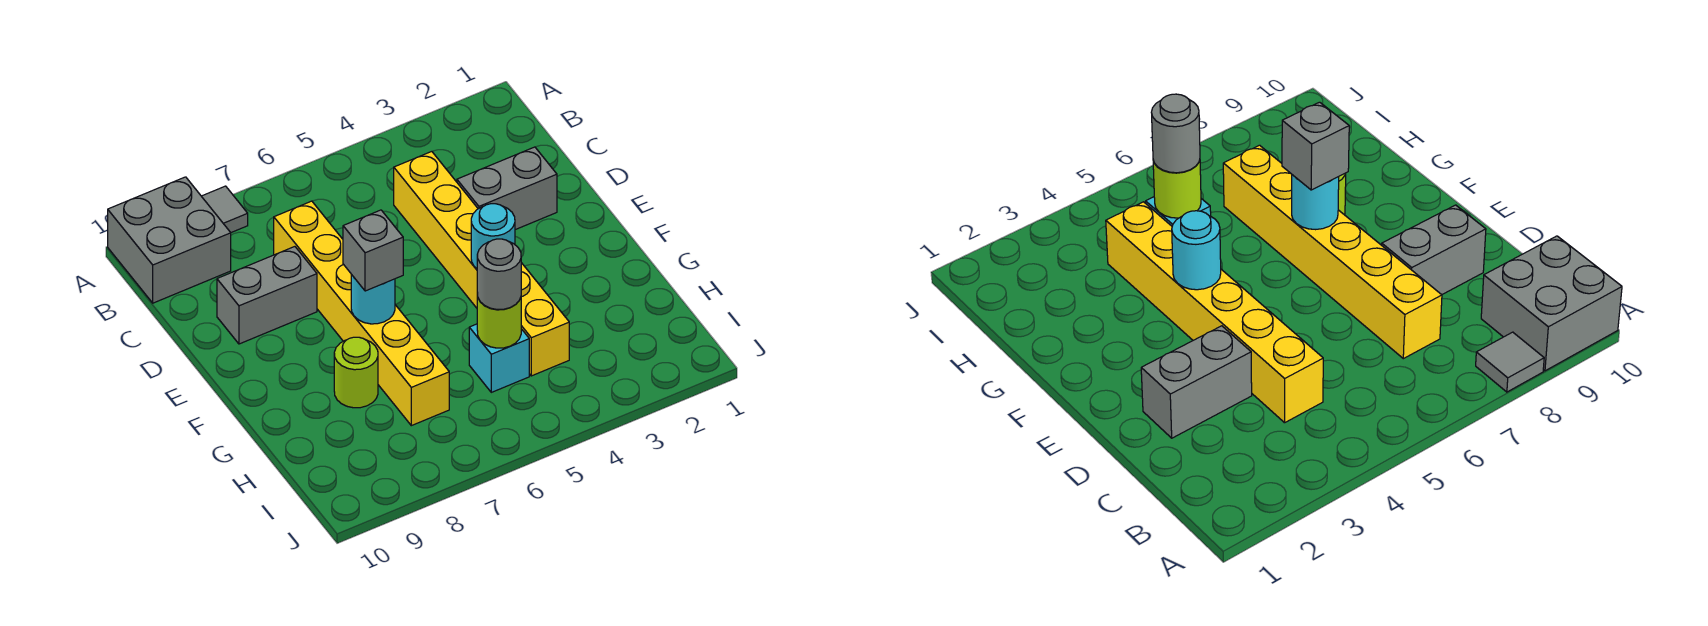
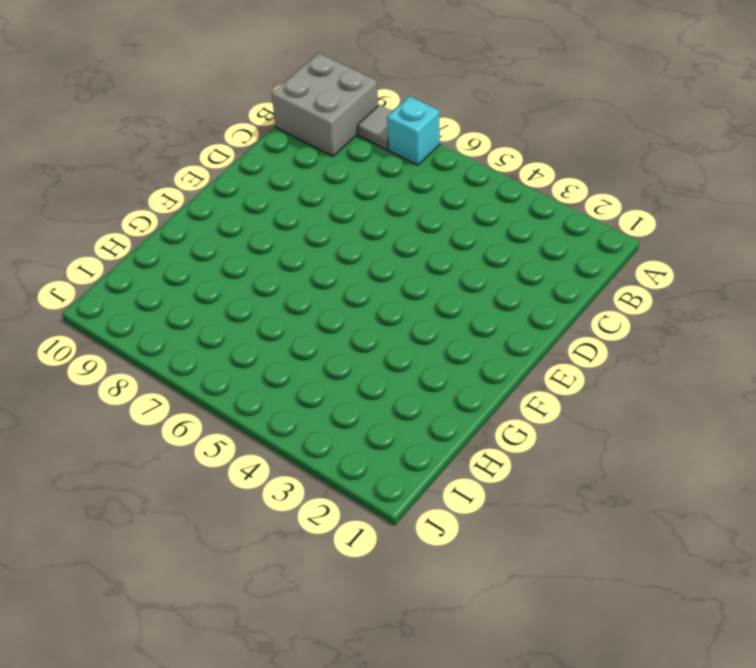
cyan brick A7 level 1 -> cyan brick H5 level 1
none -> yellow brick C4:H4 level 1
none -> yellow brick C7:H7 level 1
none -> grey brick D2:D3 level 1

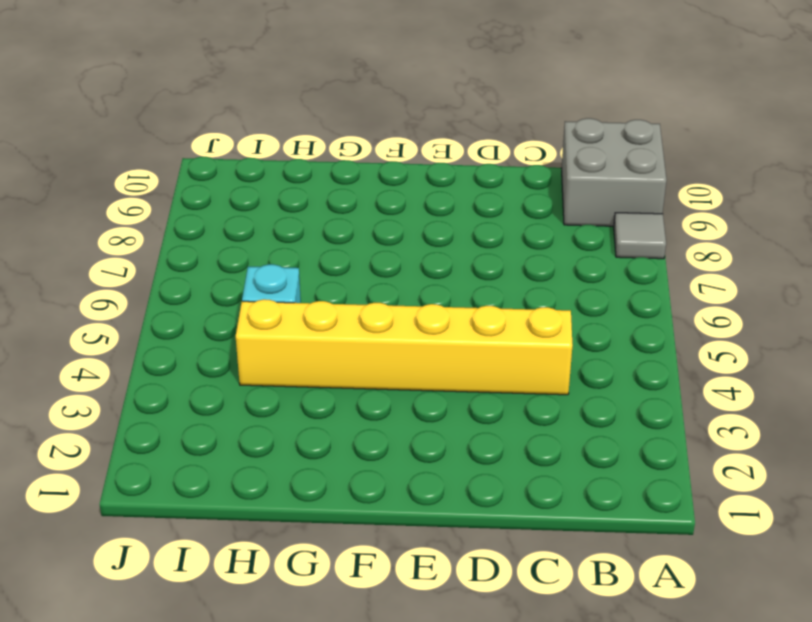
none -> yellow brick C7:H7 level 1
none -> grey brick D2:D3 level 1
none -> grey brick D8:D9 level 1

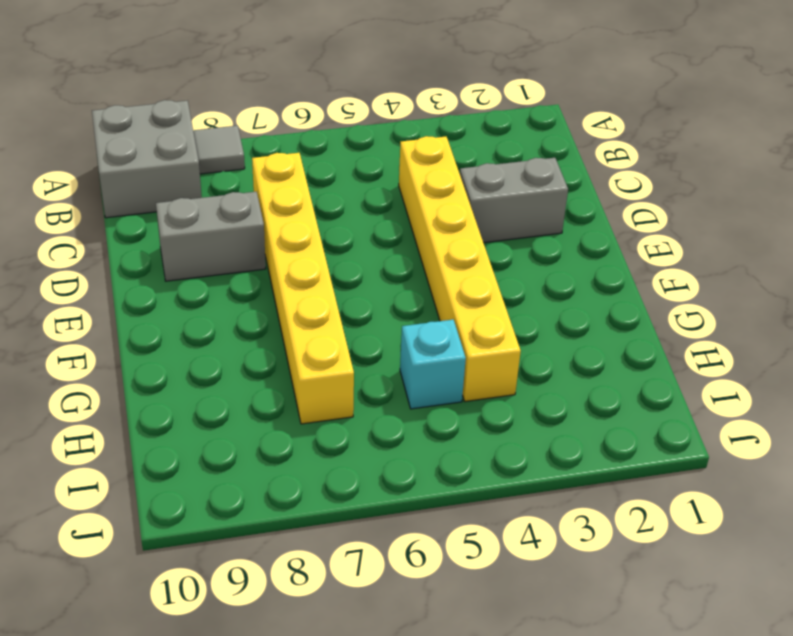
none -> lime round brick G8 level 1
none -> cyan round brick F4 level 2
none -> cyan round brick F7 level 2

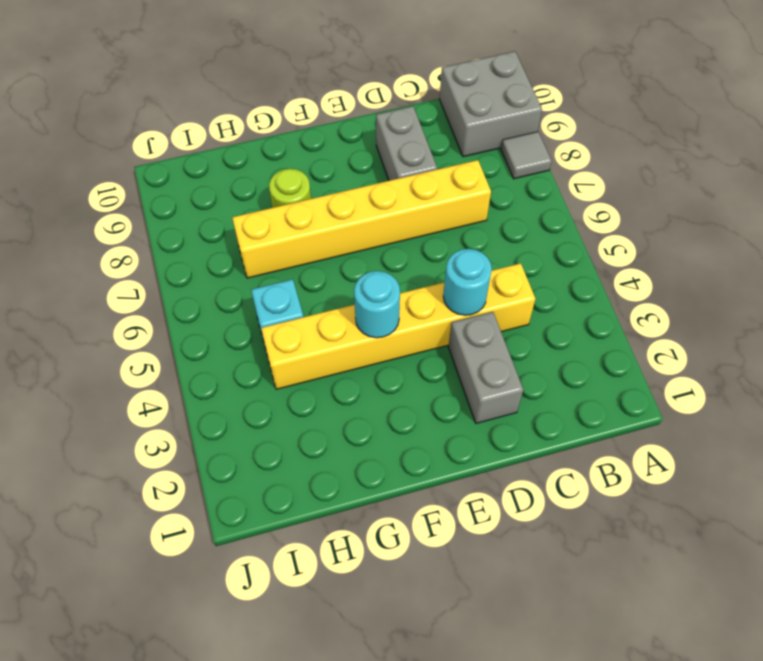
cyan round brick D4 level 2 -> cyan round brick F7 level 2
none -> lime round brick H5 level 2
none -> grey brick F7 level 3
none -> grey round brick H5 level 3

